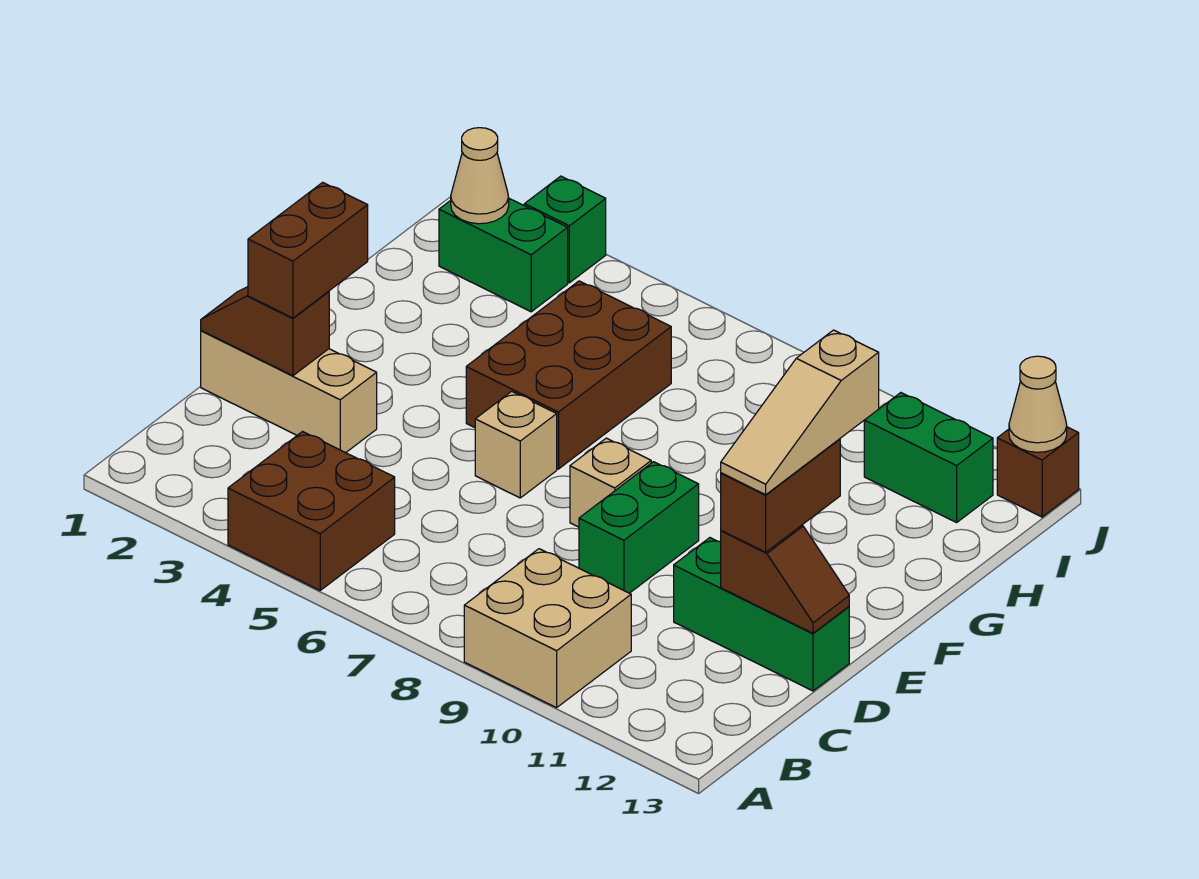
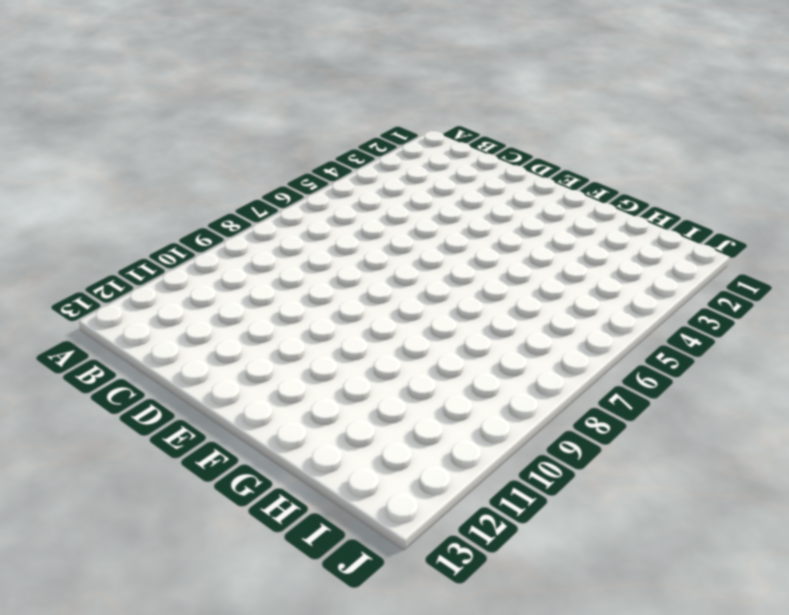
none -> brown brick A4:B5 level 1
none -> tan brick A9:B10 level 1
none -> tan brick D1:D3 level 1

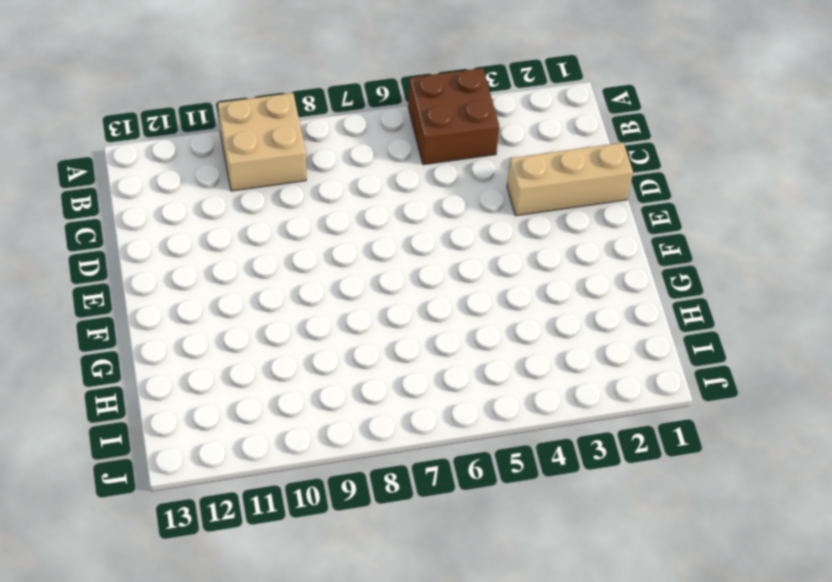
none -> green brick D9:E9 level 1
none -> green brick D11:D13 level 1
none -> tan brick E6 level 1

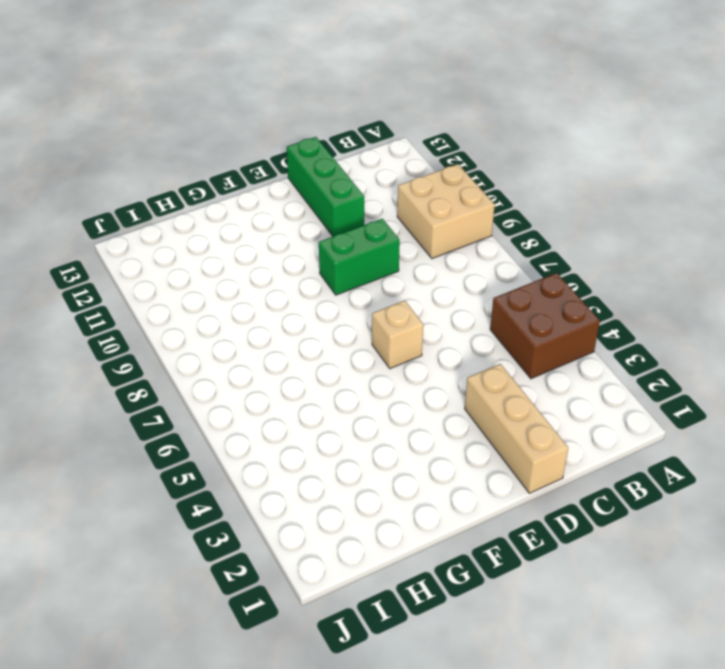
none -> tan brick E8 level 1
none -> brown brick F5:H6 level 1
none -> green brick I2:I3 level 1

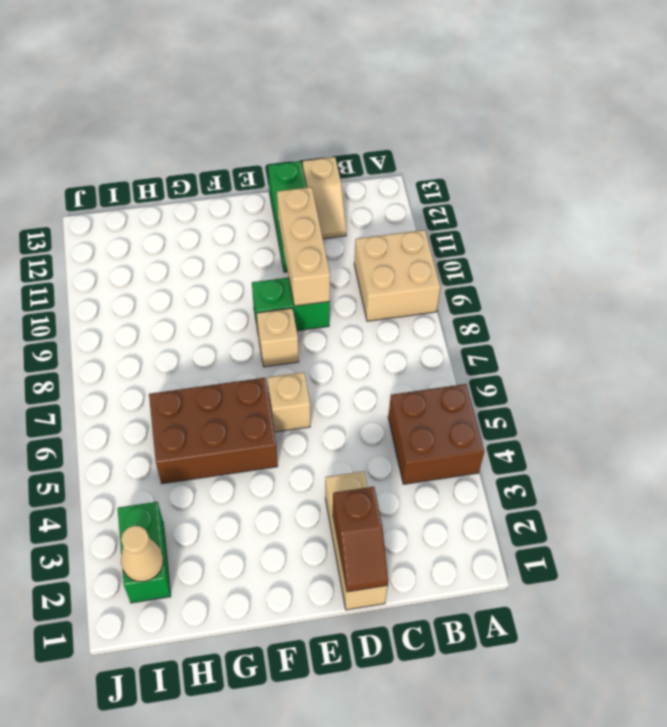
tan slope C12:C13 level 1 top 13 -> none
tan brick D9:D11 level 2 -> none
none -> green brick I11:I12 level 1
none -> green brick J3 level 1
none -> brown brick J13 level 1

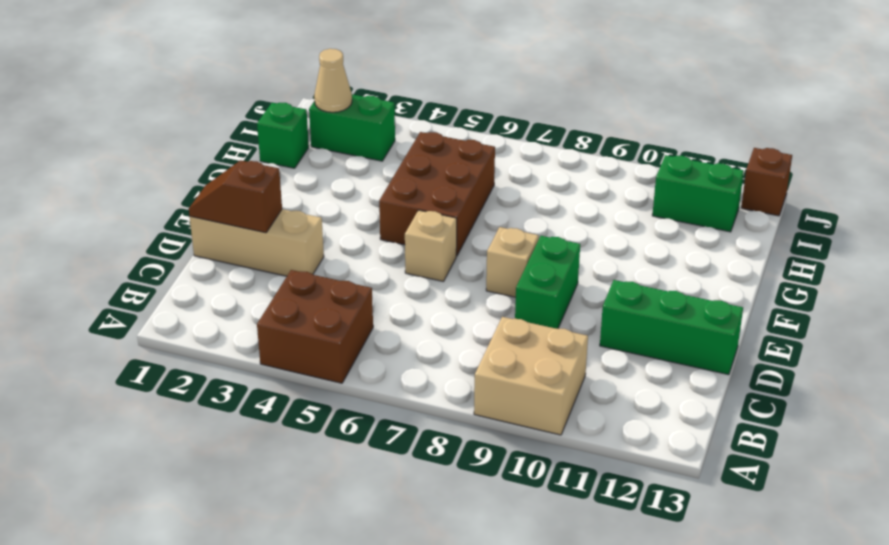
green brick H1 level 1 -> green brick J3 level 1
none -> brown slope D12:D13 level 2 top 12
none -> tan cone J13 level 2
none -> brown brick D2:E2 level 3

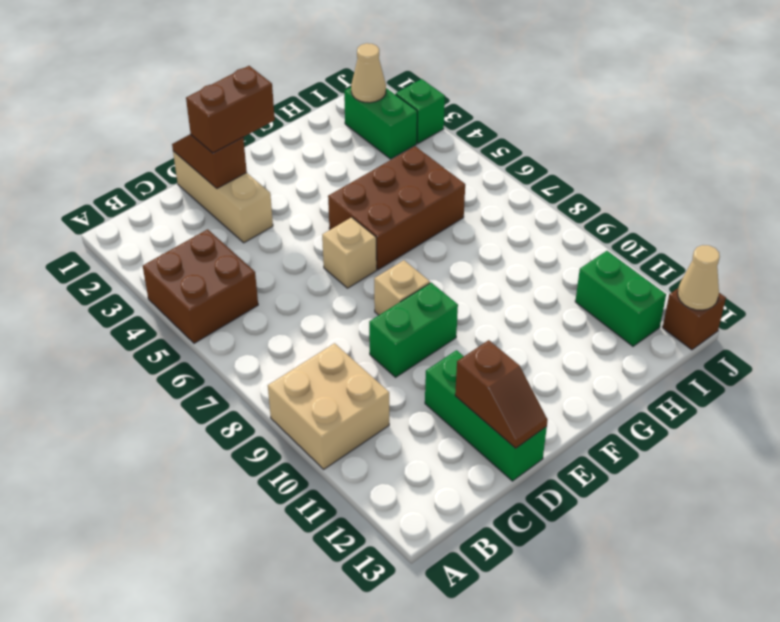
none -> brown brick D12:E12 level 3
none -> tan slope D12:F12 level 4 top F

